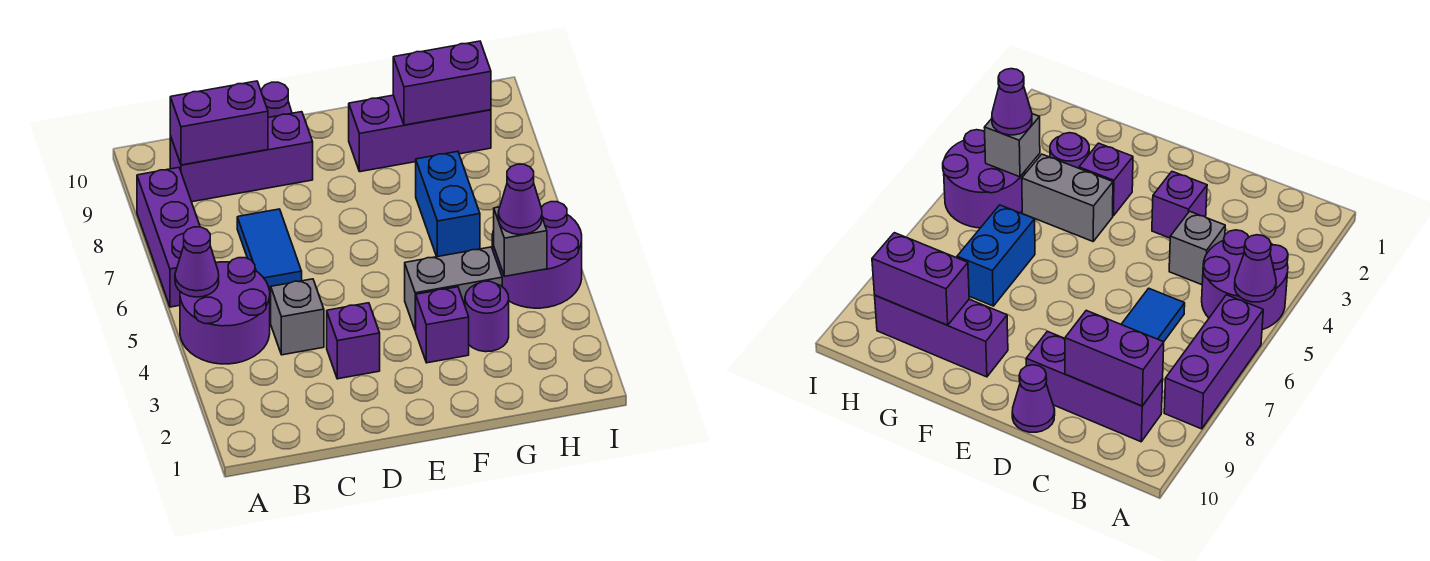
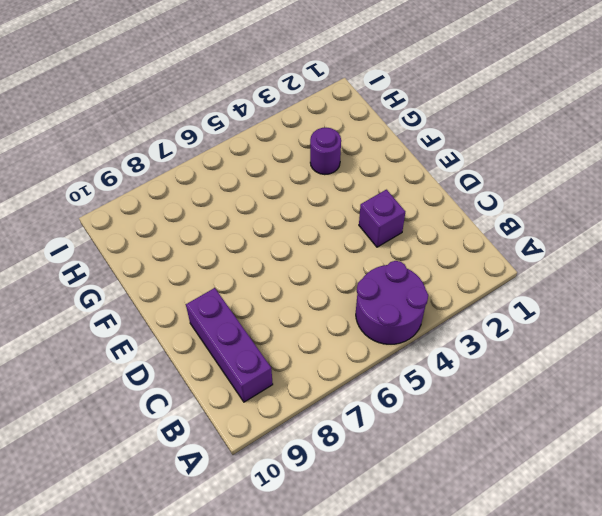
none -> purple brick A6:A8 level 1
none -> grey brick C4 level 1
none -> blue tile C6:C7 level 1

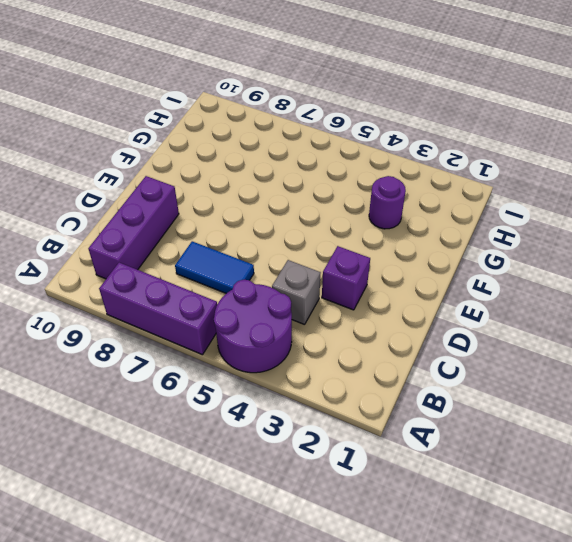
none -> purple cone D10 level 1
none -> purple brick F3 level 1
none -> grey brick F4:G4 level 1

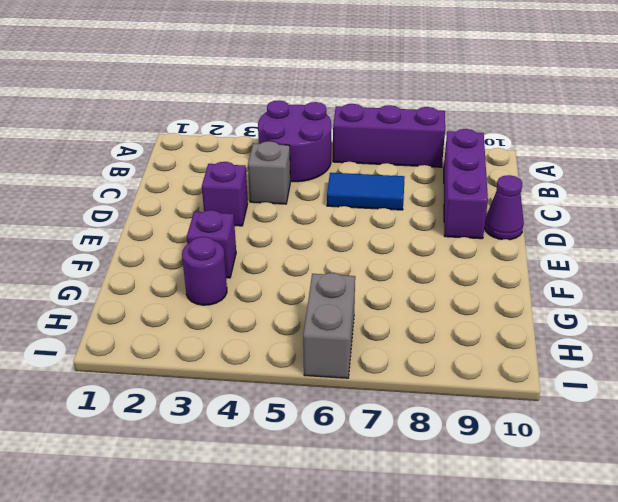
grey brick H6:I6 level 1 -> grey brick F4:G4 level 1
none -> purple brick F9:H9 level 1
none -> blue brick G6:G7 level 1
none -> purple round brick H4:I5 level 1

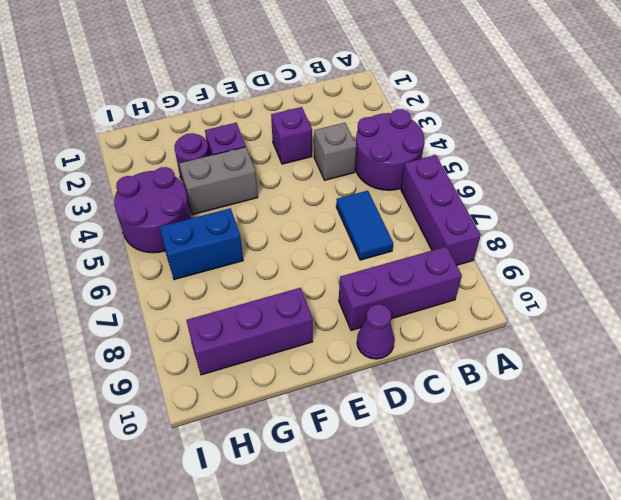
blue brick G6:H6 level 1 -> blue brick G6:G7 level 1
none -> purple cone A5 level 2
none -> purple brick B9:C9 level 2
none -> purple brick G9:H9 level 2

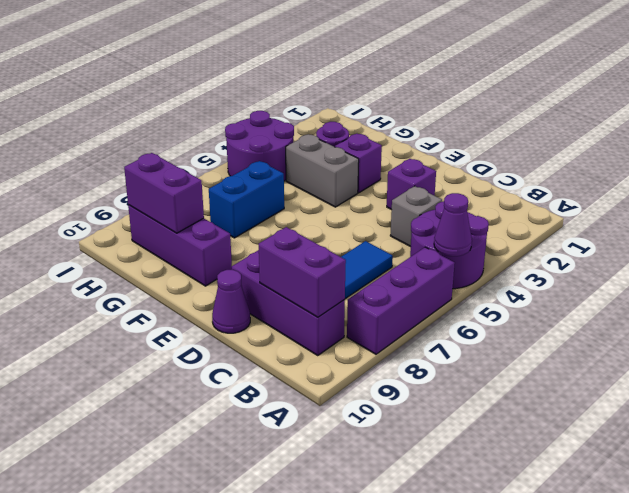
none -> grey brick H4 level 2
none -> purple cone H4 level 3

